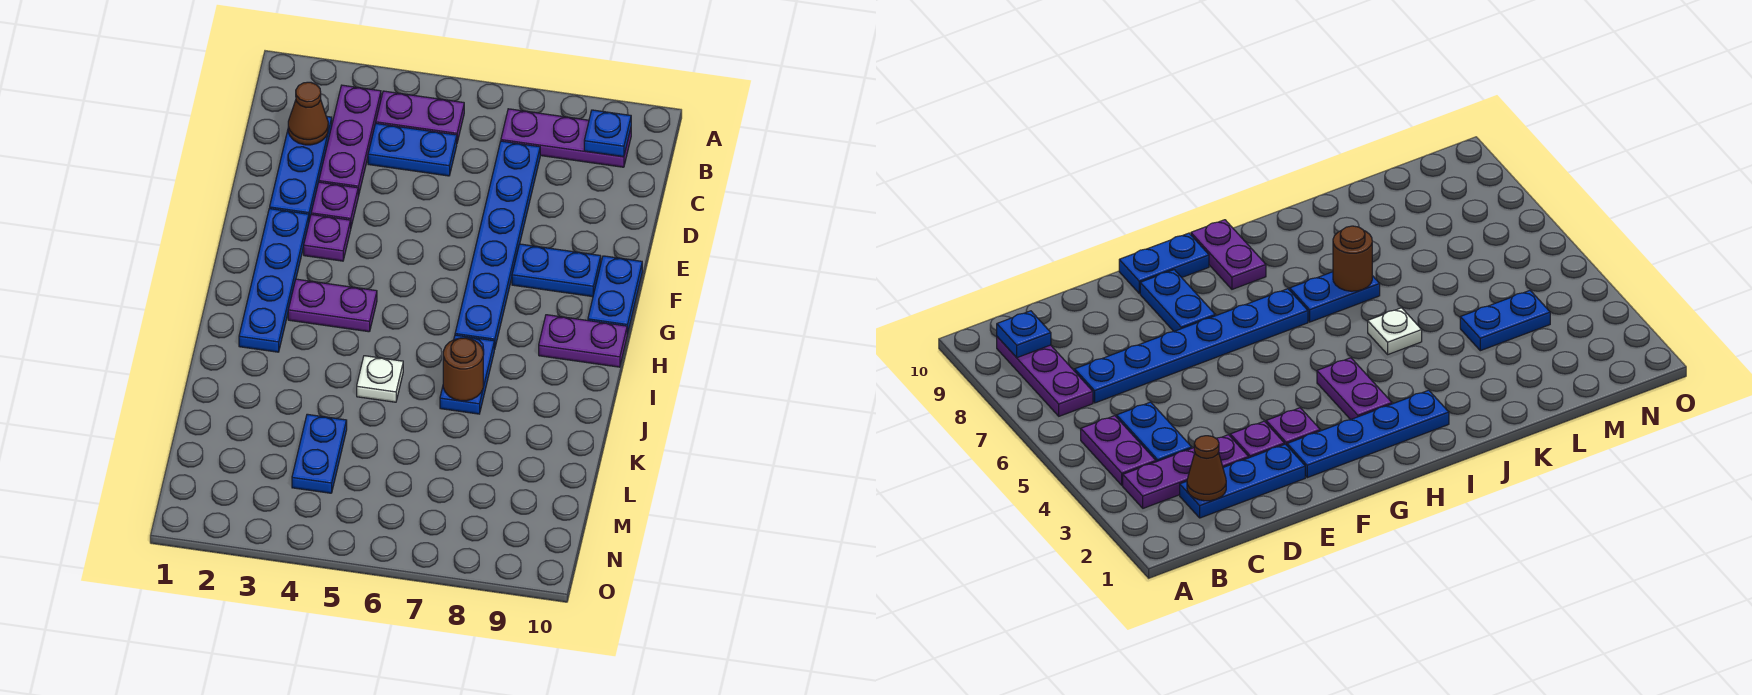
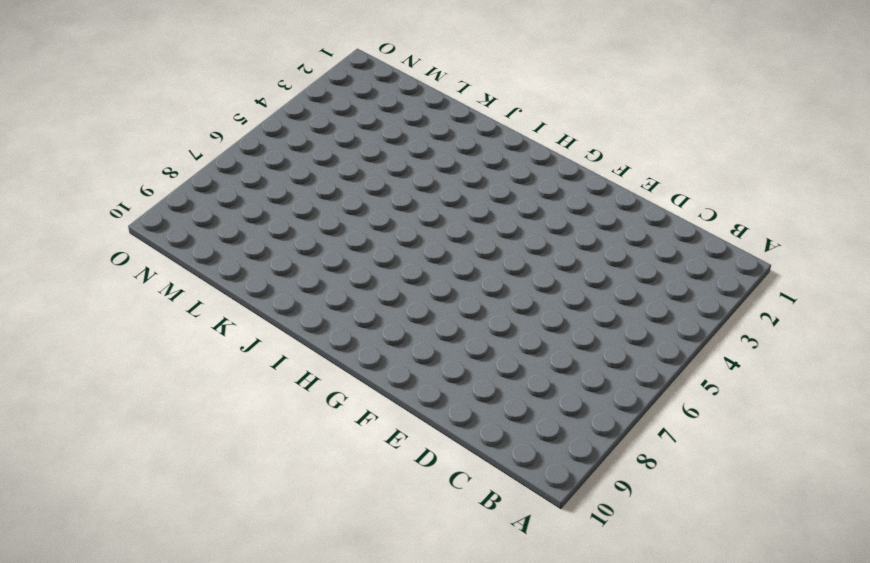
none -> purple plate B3:D3 level 1
none -> purple plate B4:B5 level 1
none -> purple plate B7:B9 level 1

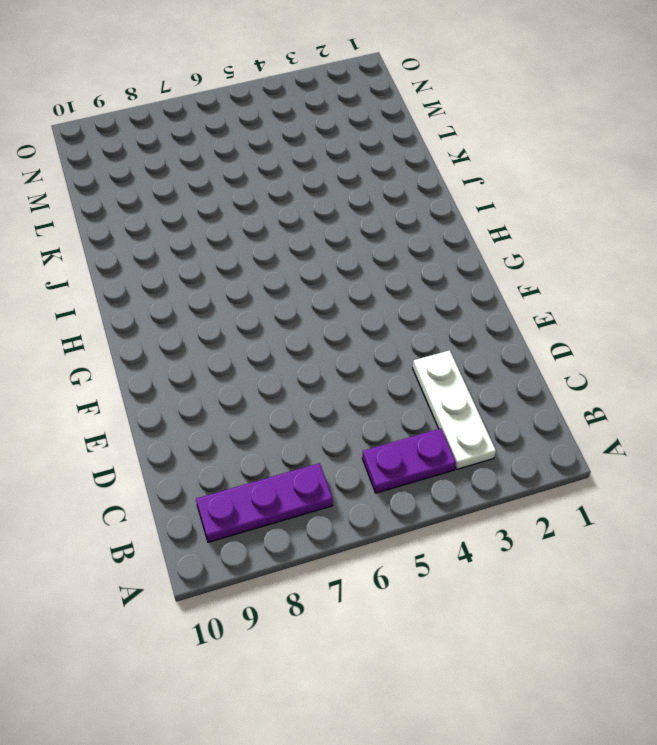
white plate B3:D3 level 1 -> purple plate B3:D3 level 1
none -> blue plate C2:E2 level 1
none -> blue plate C4:C5 level 1
none -> blue plate C7:H7 level 1

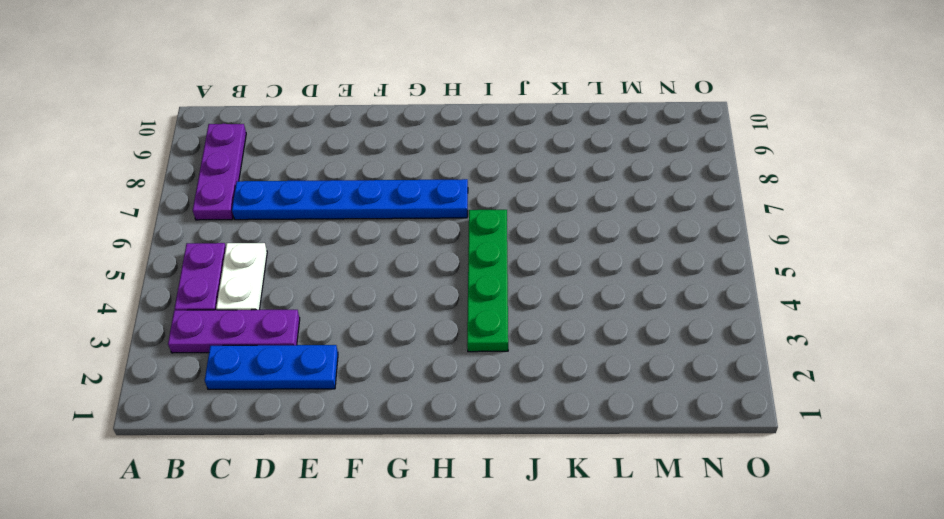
white plate C4:C5 level 1 -> blue plate C4:C5 level 1
green plate I3:I6 level 1 -> none
none -> purple plate E3 level 1
none -> blue plate F2:I2 level 1
none -> purple plate F3 level 1

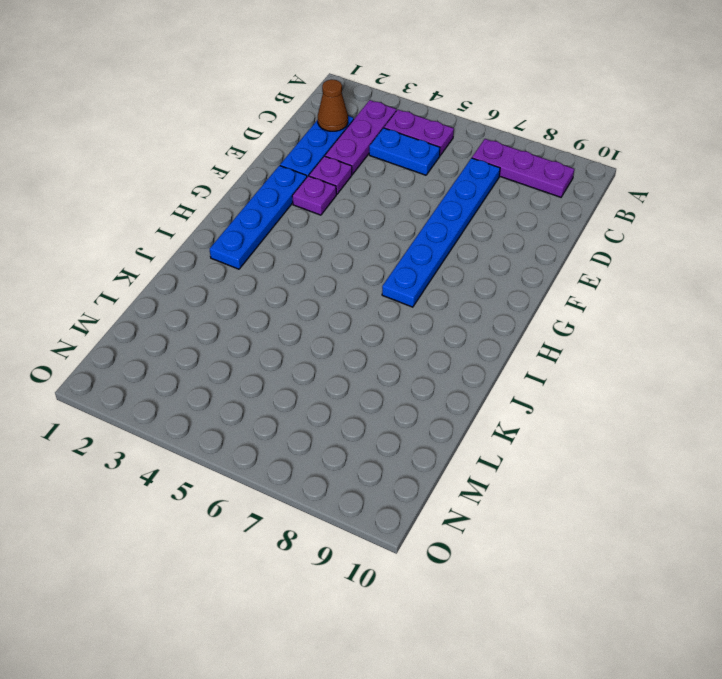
none -> blue plate F8:F9 level 1
none -> blue plate F10:G10 level 1
none -> purple plate H3:H4 level 1

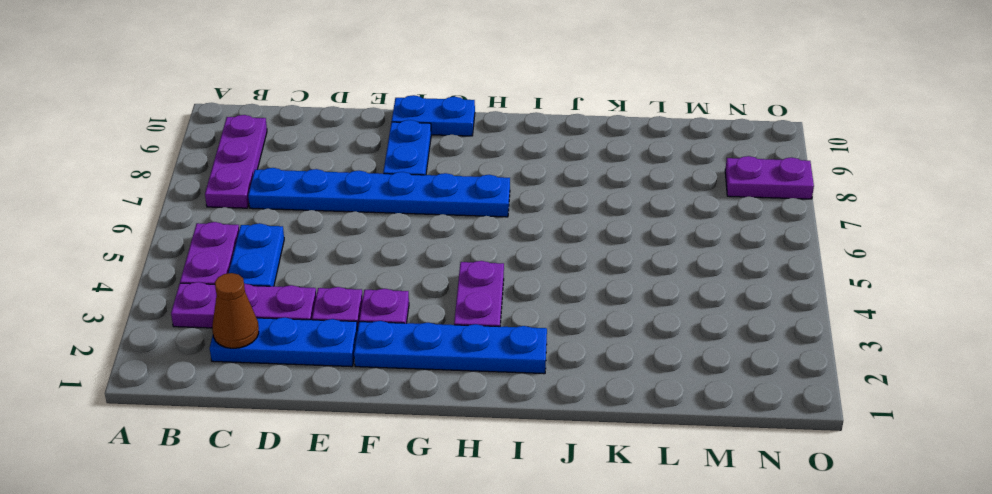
purple plate N8:O8 level 1 -> purple plate H9:H10 level 1
none -> blue plate I7:J7 level 1
none -> white plate J5 level 1
none -> blue plate L4:M4 level 1

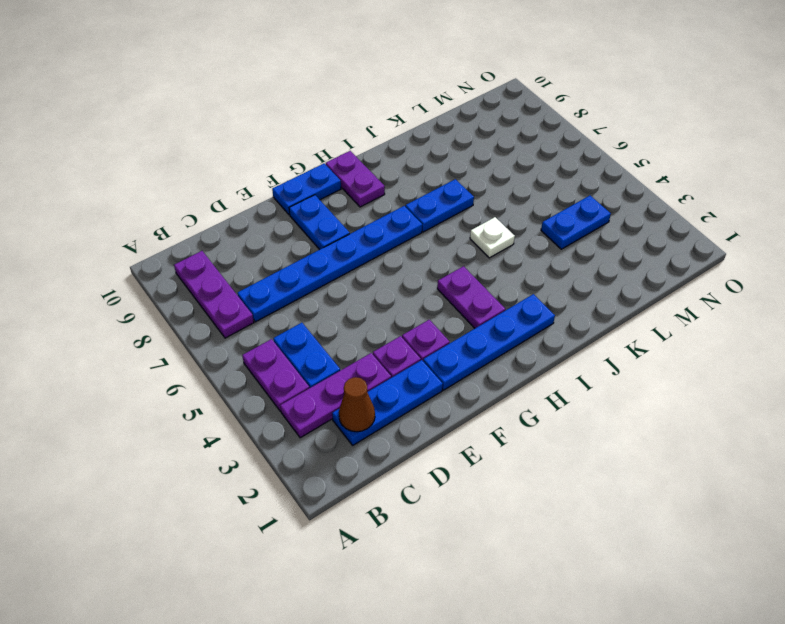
none -> blue plate B9 level 2
none -> brown round brick J7 level 2

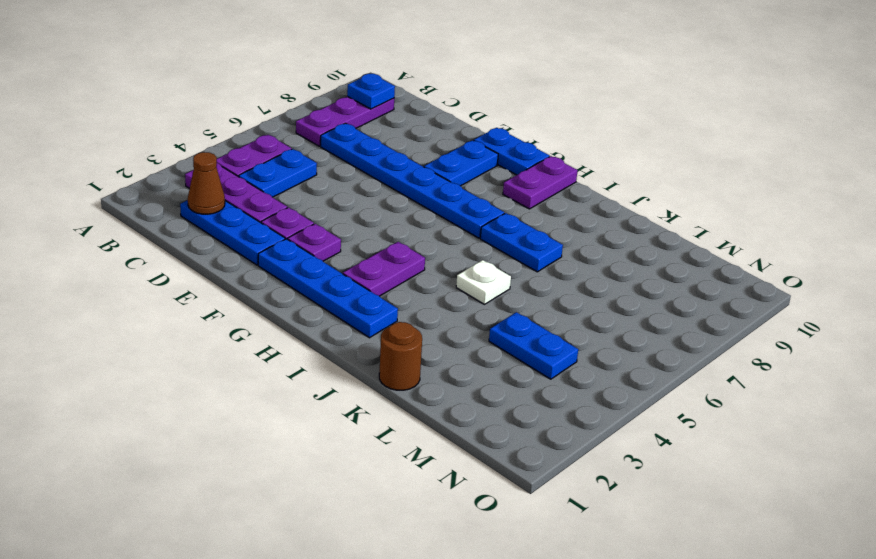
brown round brick K1 level 1 -> brown round brick J7 level 2

